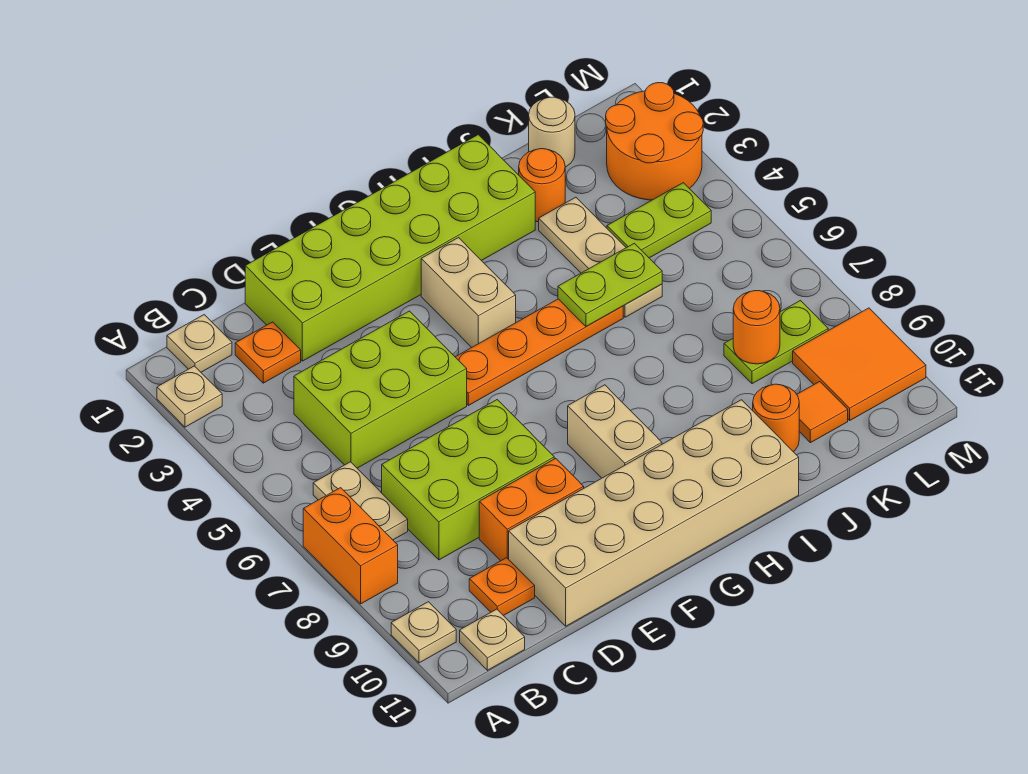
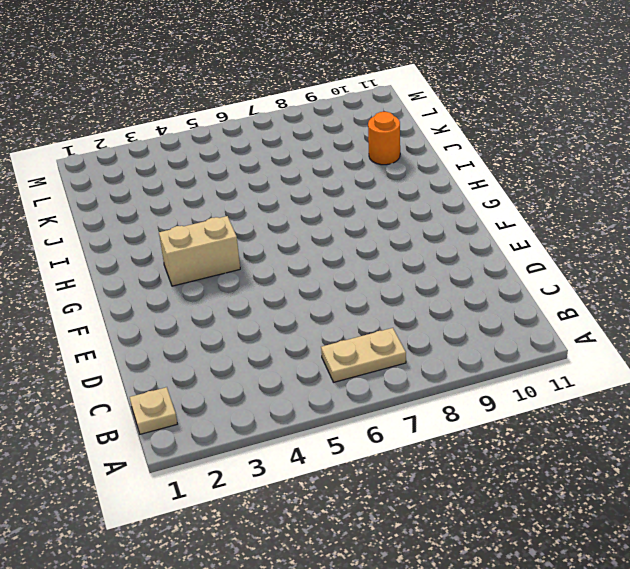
none -> tan plate A2 level 1
none -> orange brick A7:A8 level 1
none -> tan plate A10 level 1

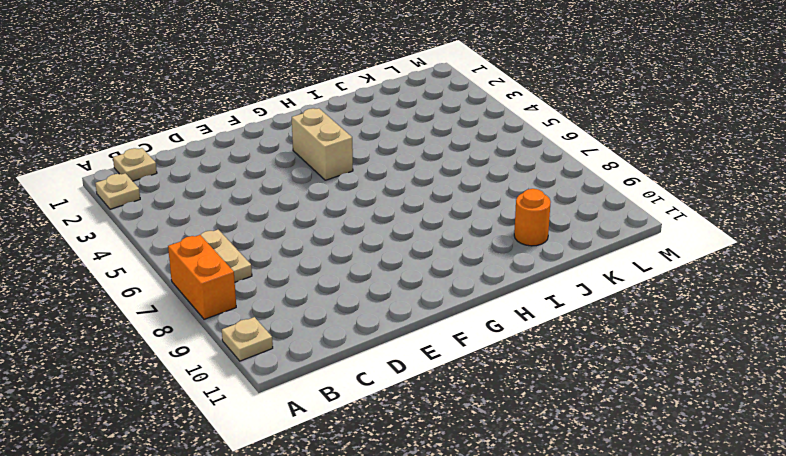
none -> tan plate B11 level 1
none -> orange plate C2 level 1
none -> lime brick C4:E5 level 1

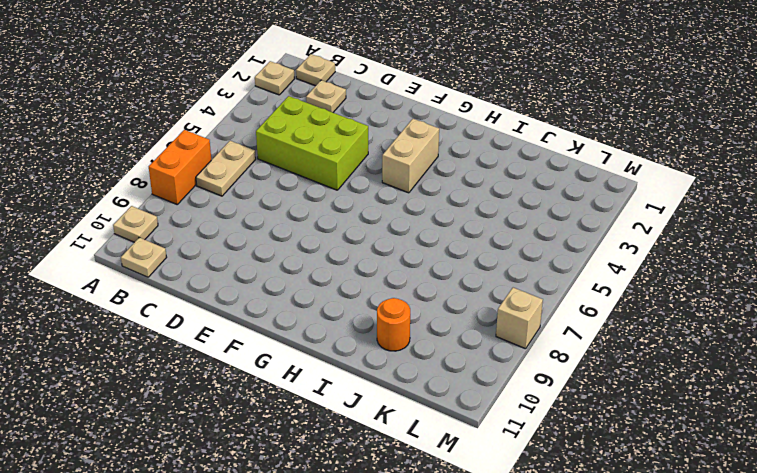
tan plate C2 level 1 -> orange plate C2 level 1
tan brick M8 level 1 -> none
none -> lime brick C7:E8 level 1
none -> orange plate C10 level 1
none -> lime brick D1:I2 level 1

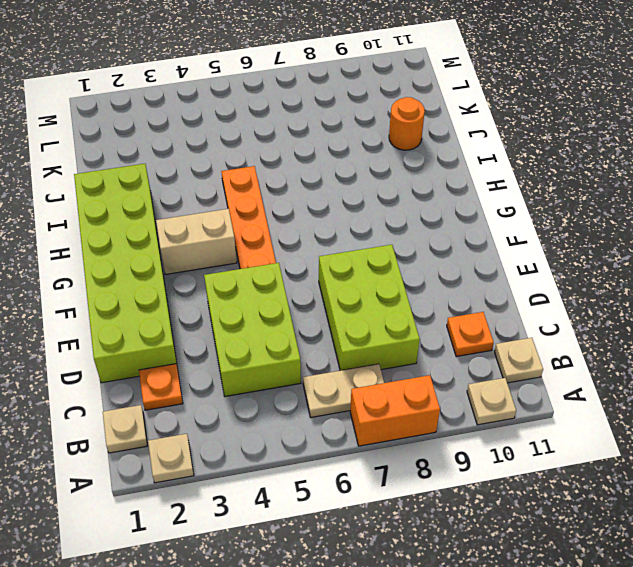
none -> orange brick D9:E9 level 1
none -> tan brick D10:I11 level 1
none -> tan brick G8:G9 level 1

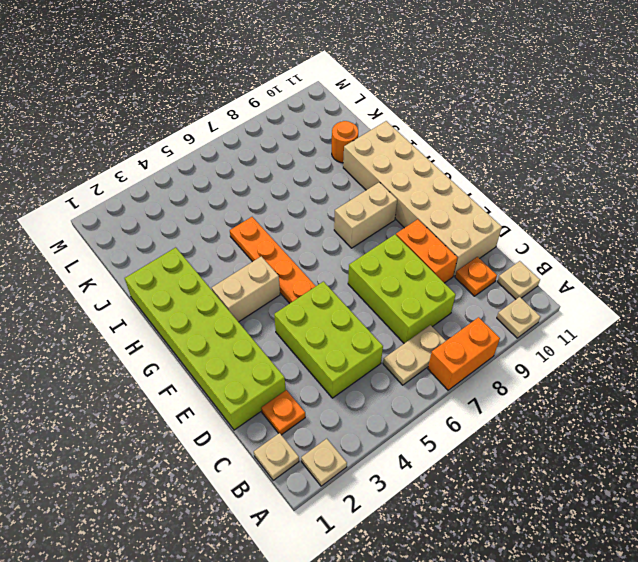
none -> orange round brick J2 level 1
none -> tan plate J3:J5 level 1
none -> tan round brick K1 level 1

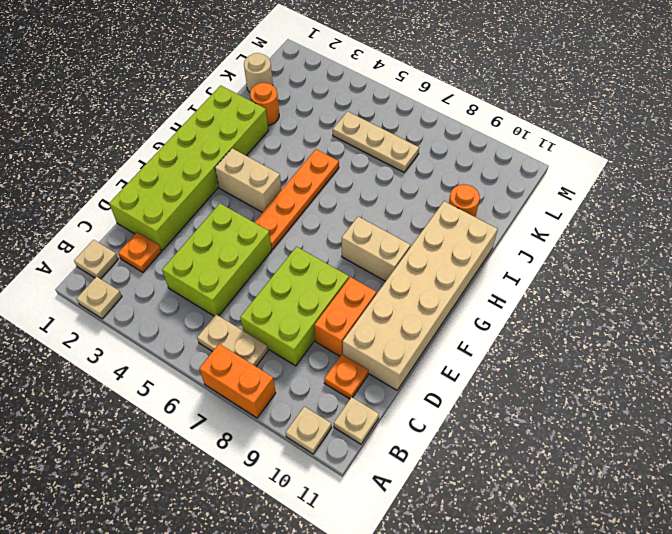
tan plate K5:K7 level 1 -> tan plate J3:J5 level 1
none -> lime plate K4:L4 level 1
none -> lime plate K8:L8 level 1
none -> orange tile K10 level 1

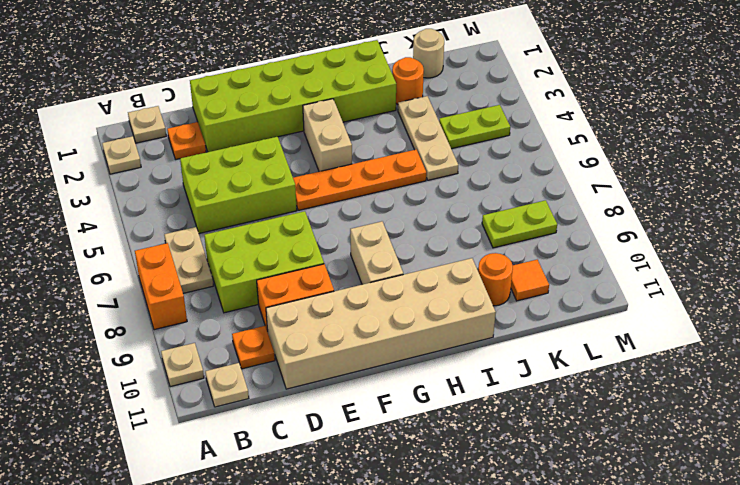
none -> orange round brick L2:M3 level 1
none -> orange tile L9:M10 level 1
none -> lime plate I5:J5 level 2

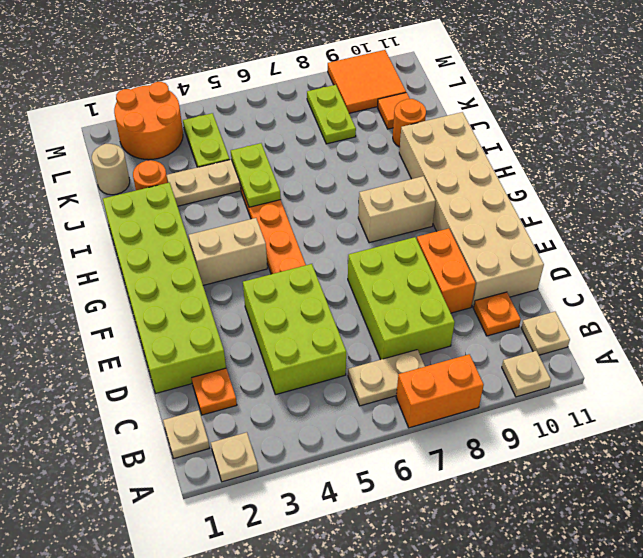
none -> orange round brick K8 level 2

